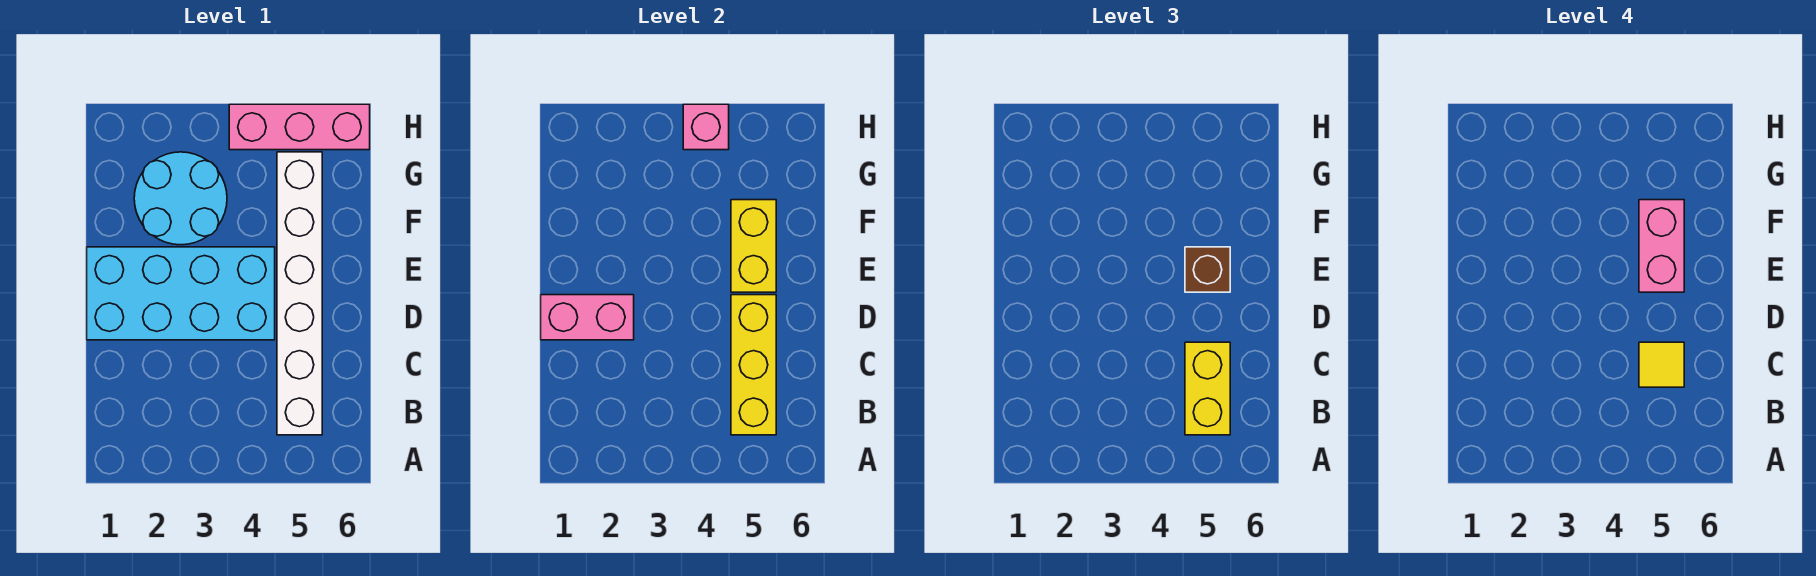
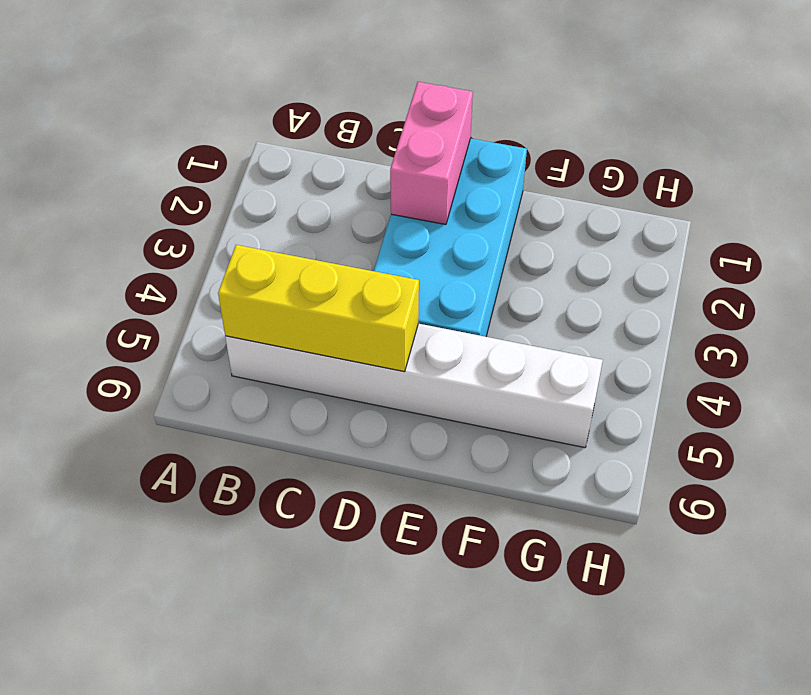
none -> cyan round brick F2:G3 level 1
none -> pink brick H4:H6 level 1
none -> yellow brick E5:F5 level 2

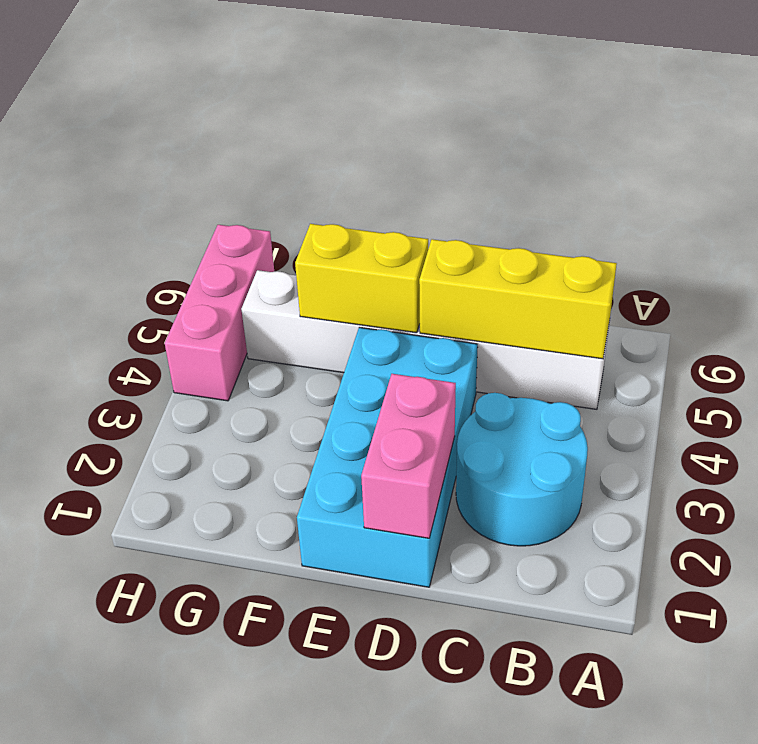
cyan round brick B2:C3 level 1 -> cyan round brick F2:G3 level 1
none -> pink brick H4 level 2
none -> yellow brick B5:C5 level 3
none -> brown brick E5 level 3

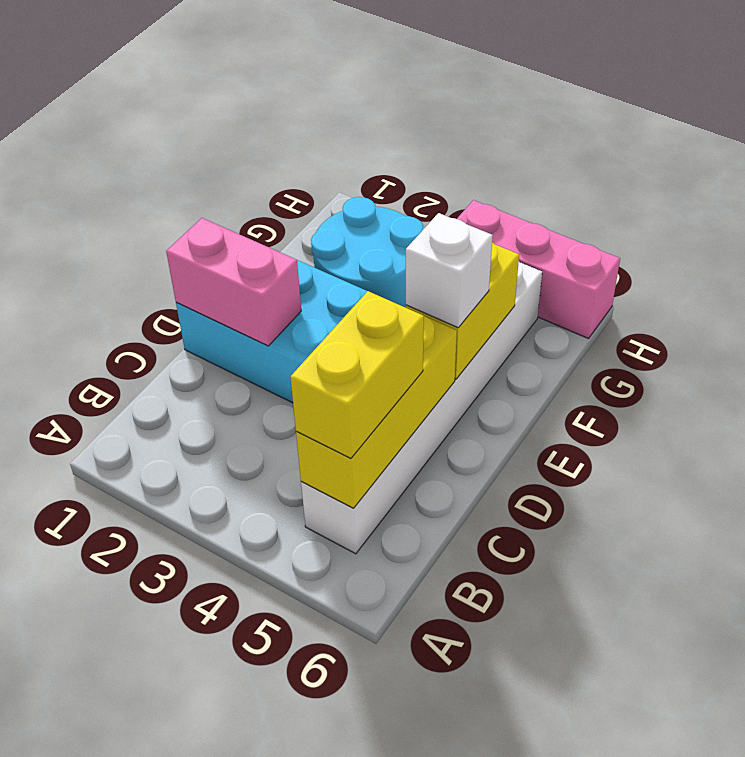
white brick E5 level 3 -> brown brick E5 level 3
none -> pink brick H4 level 2
none -> yellow tile C5 level 4
none -> pink brick E5:F5 level 4

